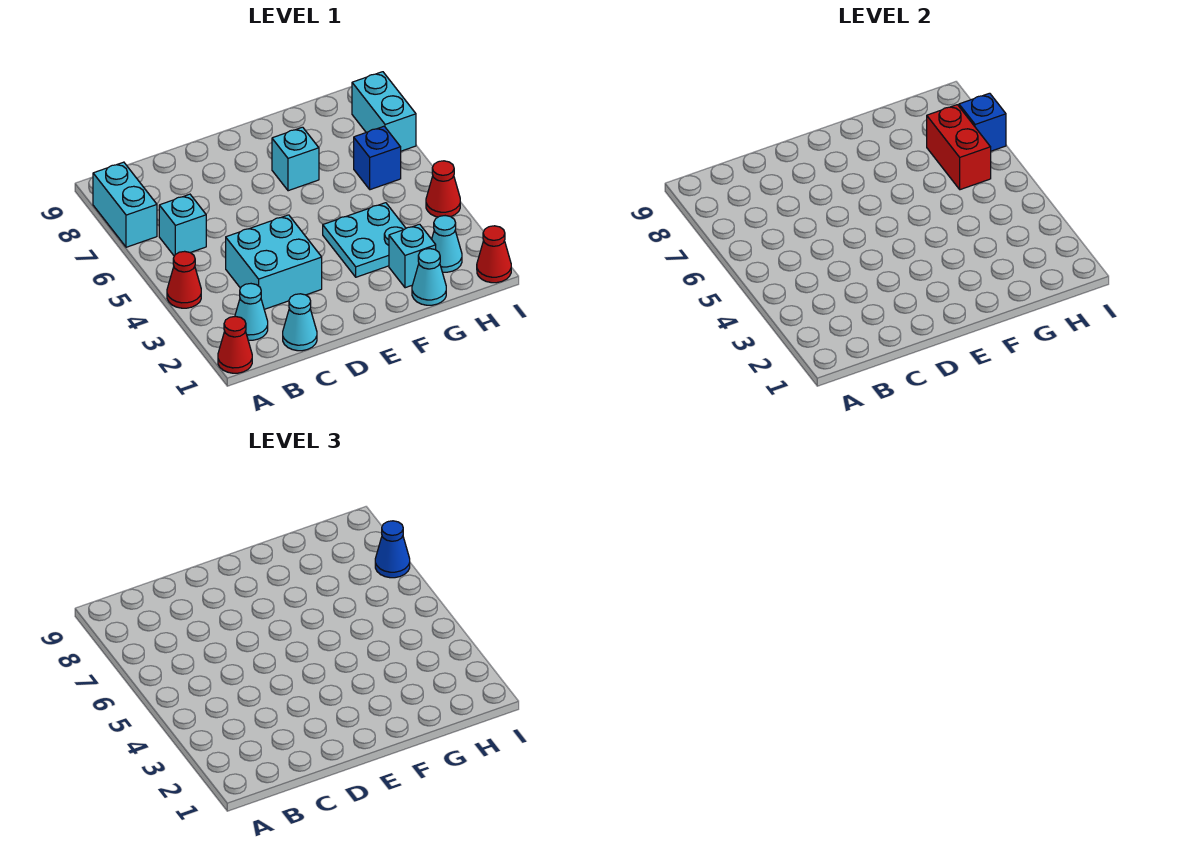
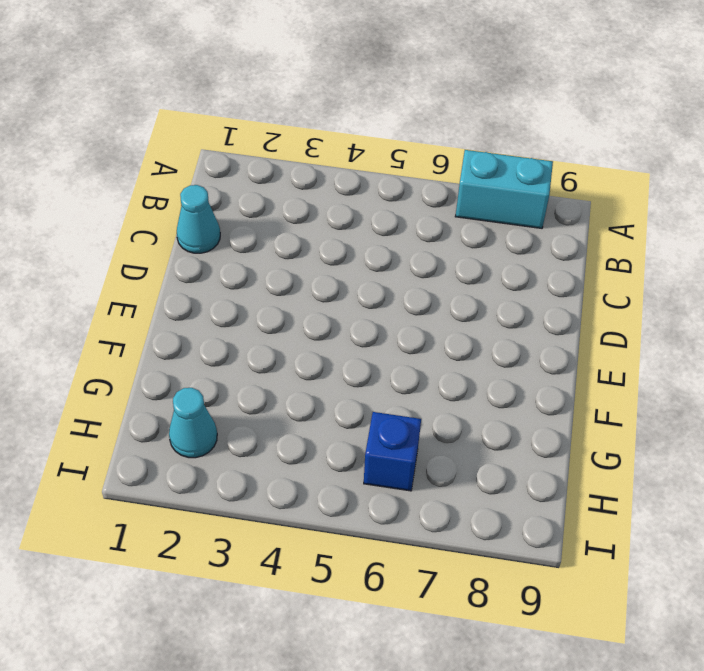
none -> red cone A1 level 1
none -> red cone A4 level 1
none -> cyan cone B2 level 1

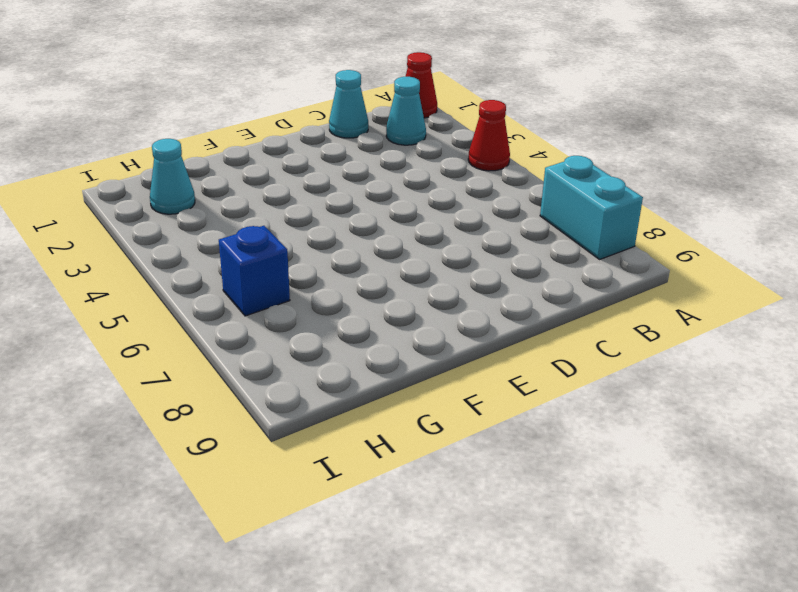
none -> cyan brick B6 level 1
none -> cyan brick C3:D4 level 1
none -> cyan plate F3:G4 level 1

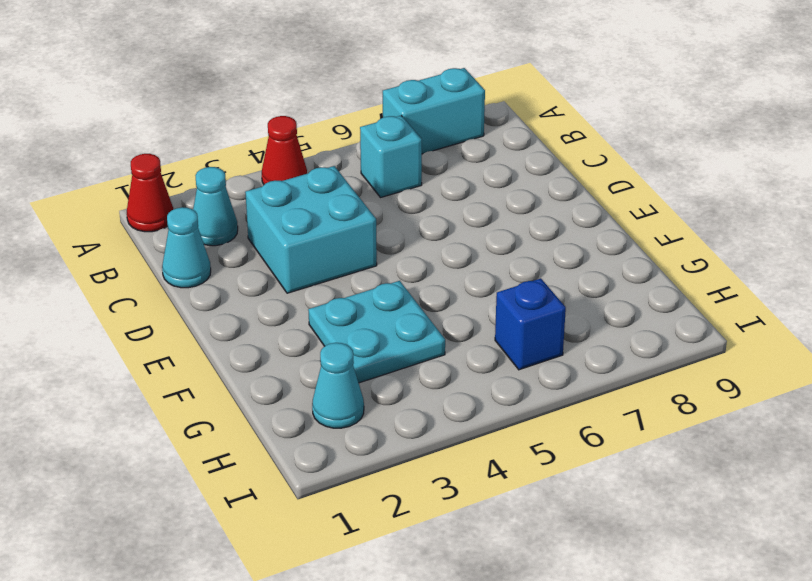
none -> cyan brick F7 level 1
none -> cyan cone G1 level 1
none -> cyan brick G2 level 1

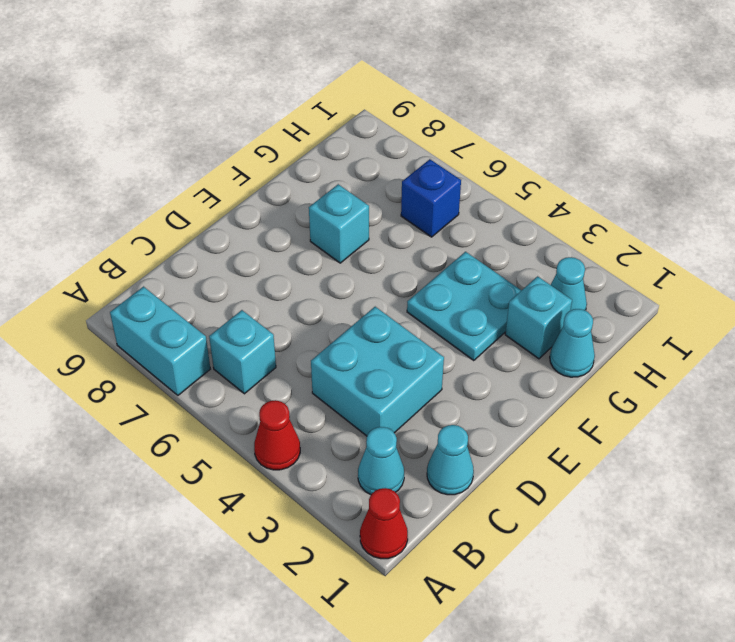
none -> red cone I1 level 1
none -> red cone I4 level 1
none -> cyan brick I7:I8 level 1

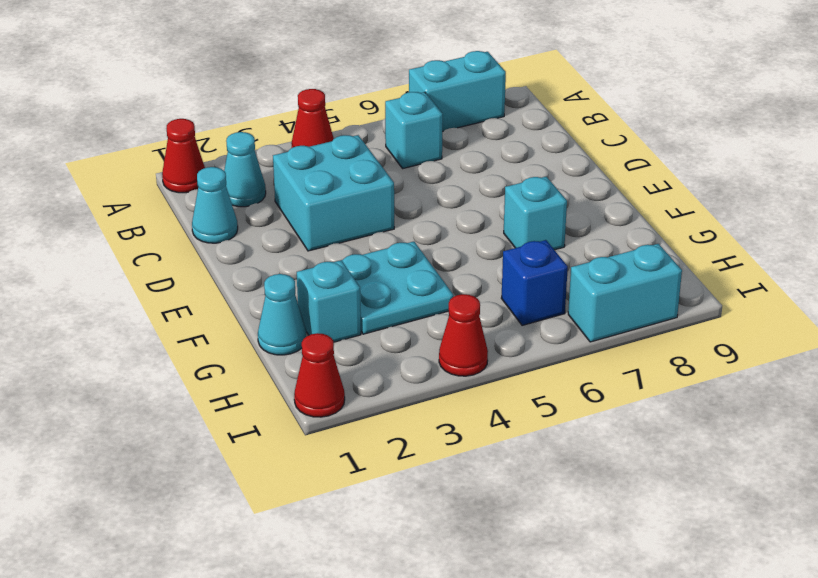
none -> cyan cone H2 level 1
none -> red brick H6:H7 level 2
none -> blue brick I7 level 2

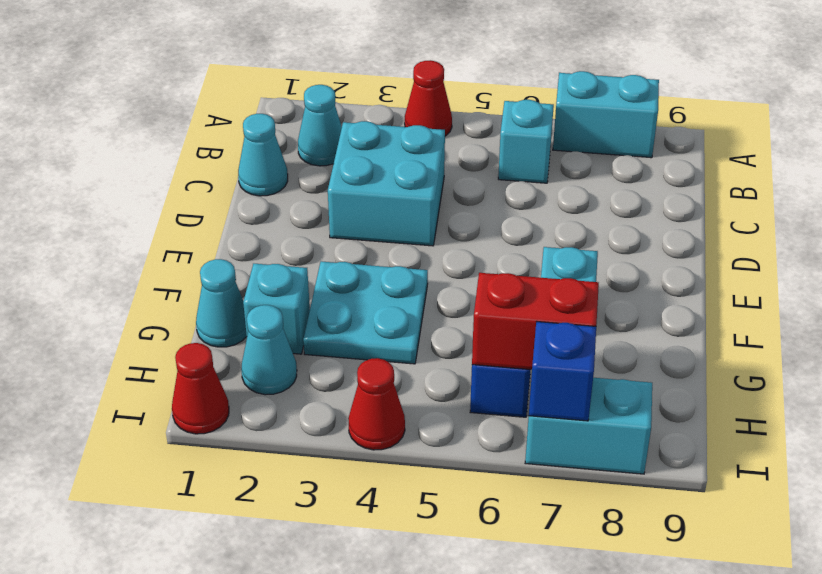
none -> red cone A1 level 1
none -> blue cone I7 level 3

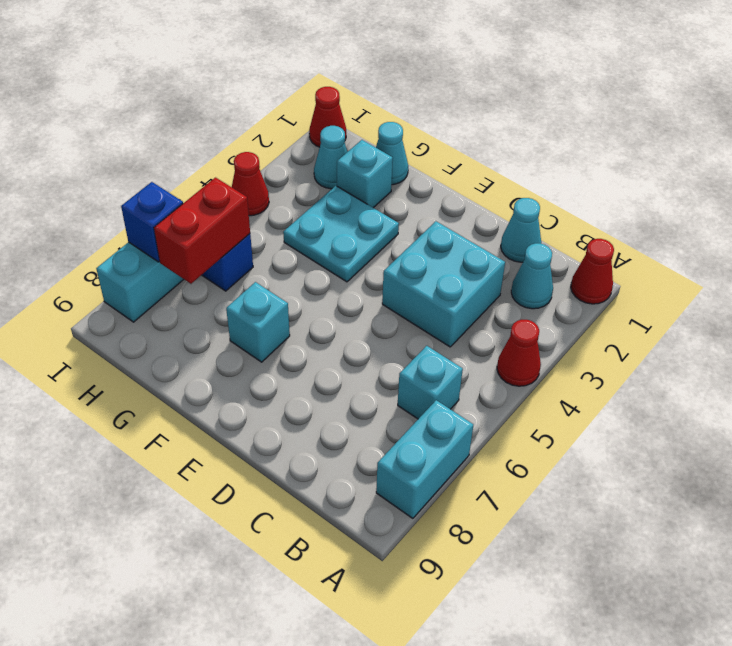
none -> blue cone I7 level 3

